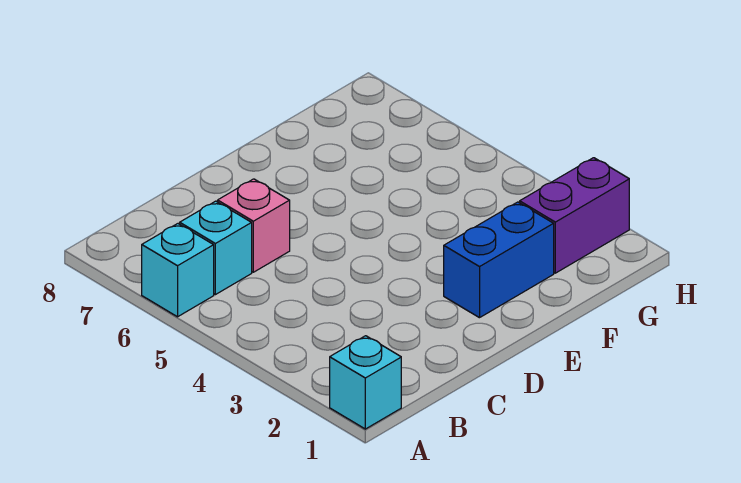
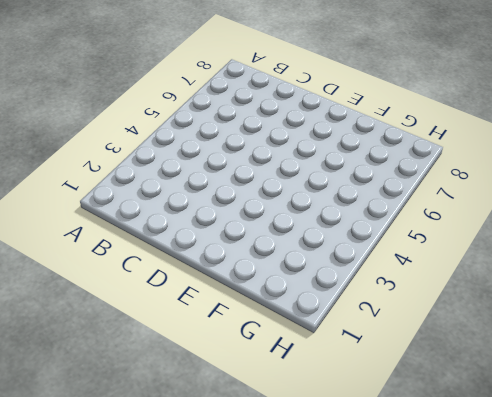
none -> cyan brick A1 level 1
none -> cyan brick A6 level 1

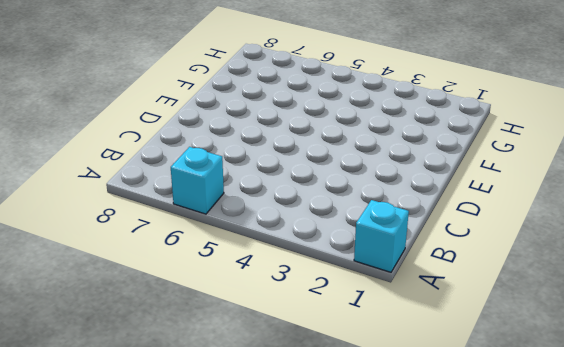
none -> cyan brick B6 level 1
none -> pink brick C6 level 1

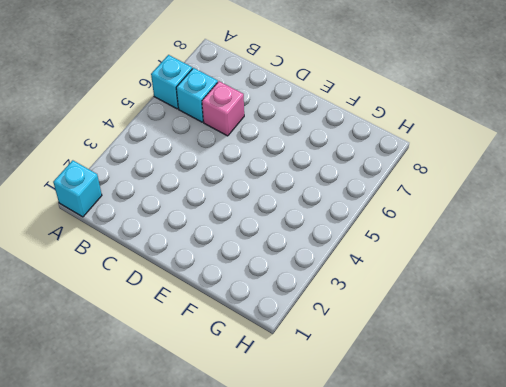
none -> blue brick E2:F2 level 1
none -> purple brick G2:H2 level 1

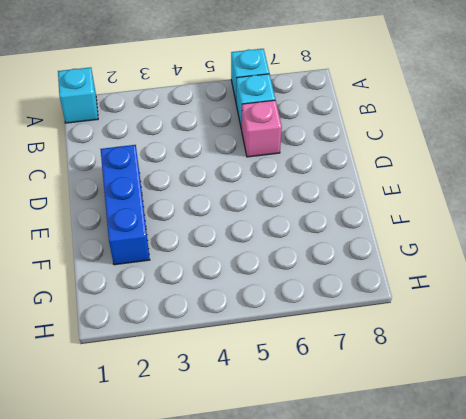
blue brick D2:F2 level 1 -> blue brick E2:F2 level 1
none -> purple brick G2:H2 level 1

